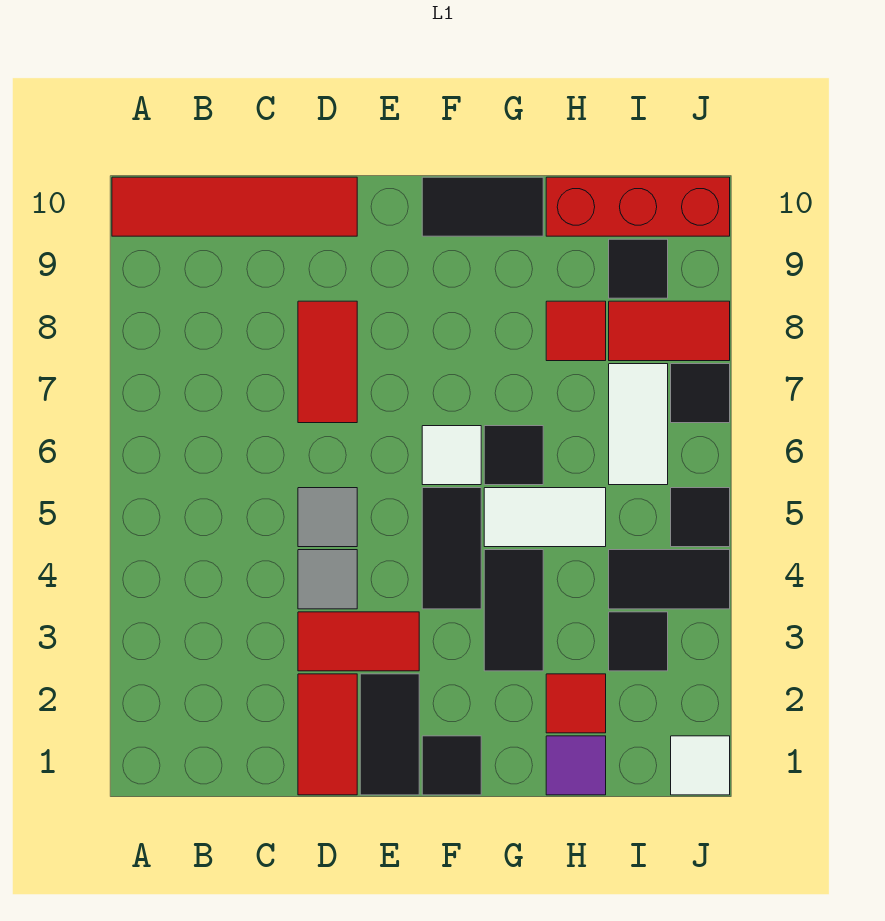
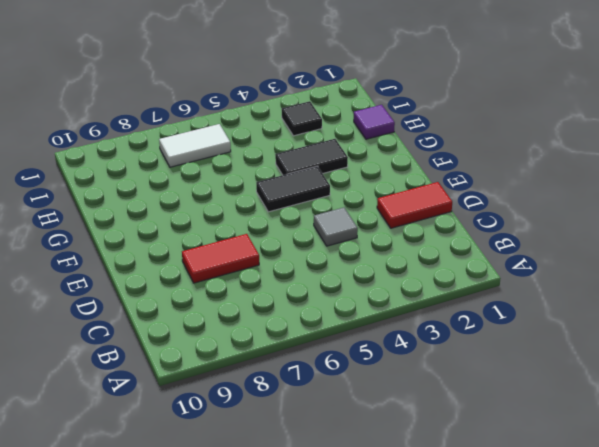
none -> red tile A10:D10 level 1
none -> red tile D3:E3 level 1
none -> grey tile D5 level 1

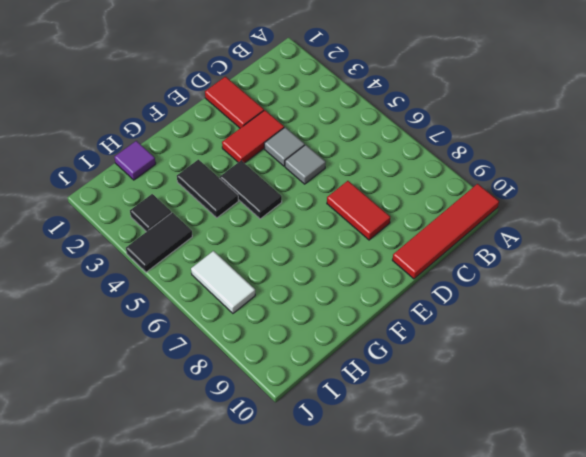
none -> black tile E1:E2 level 1
none -> black tile F1 level 1
none -> white tile F6 level 1

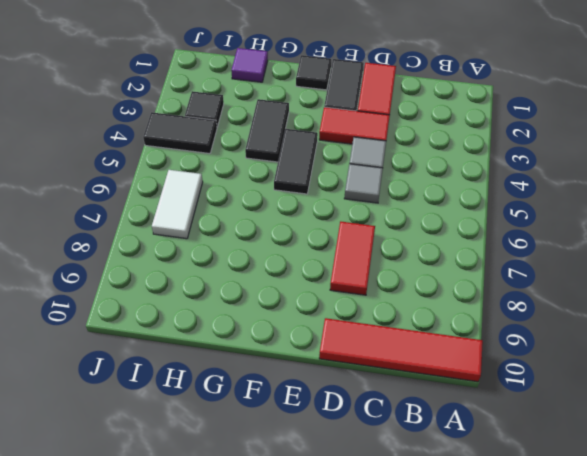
none -> white tile F6 level 1
none -> black tile F10:G10 level 1
none -> white tile G5:H5 level 1

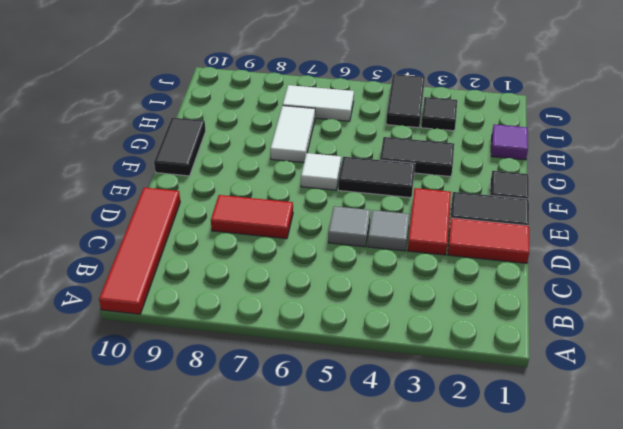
white tile G7:H7 level 1 -> white tile G5:H5 level 1
none -> black tile G6 level 1
none -> red tile H2 level 1
none -> red tile H8 level 1

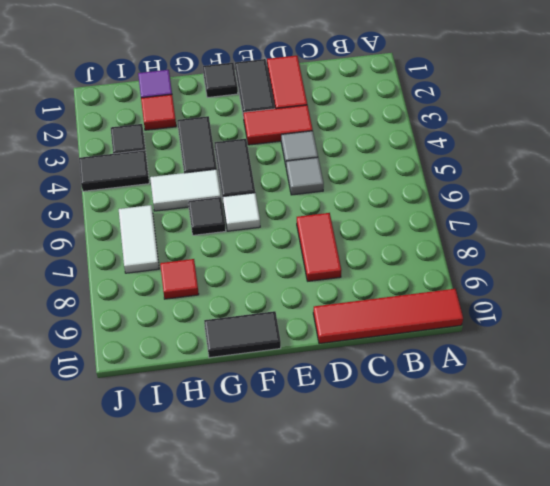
none -> red brick H10:J10 level 1
none -> red tile I8:J8 level 1
none -> black tile I9 level 1

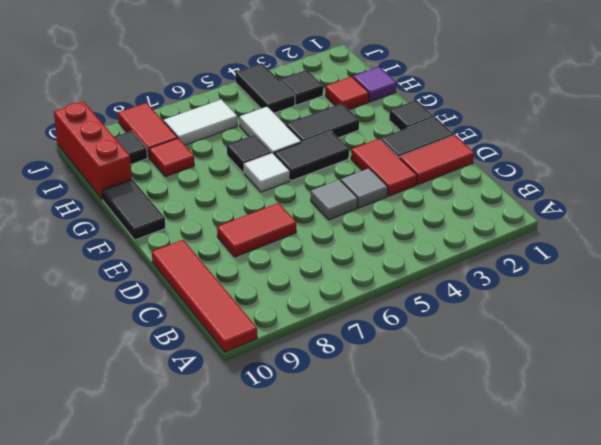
none -> white tile J1 level 1
none -> black tile J5 level 1
none -> black tile J7 level 1

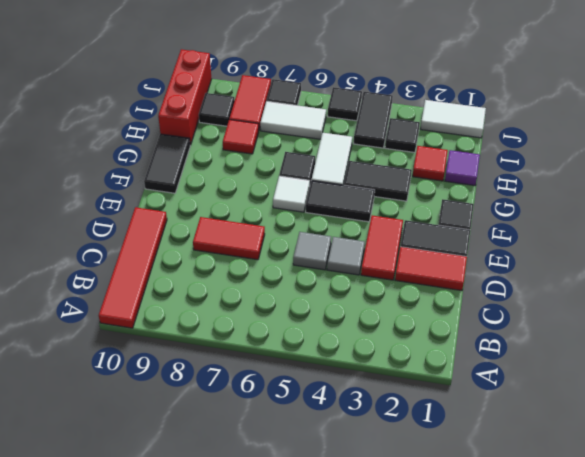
white tile J1:J2 level 1 -> white tile J1 level 1

